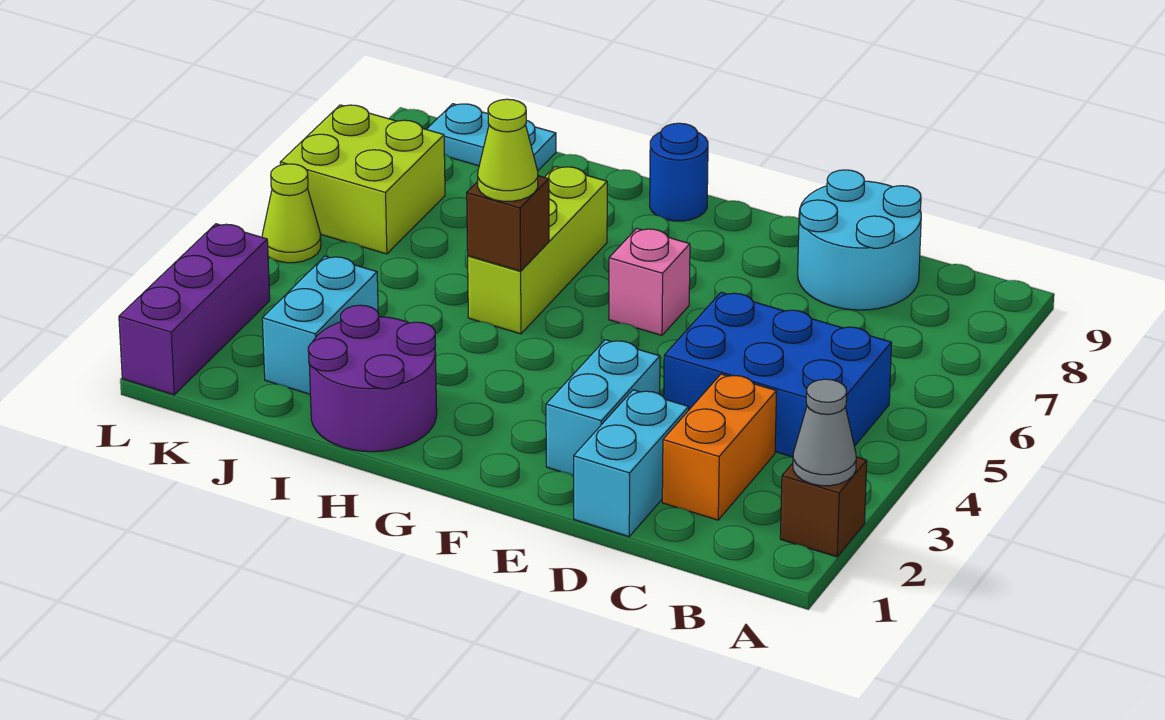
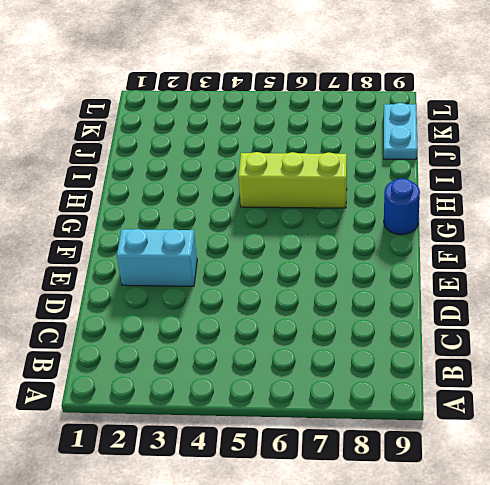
none -> brown brick A2 level 1
none -> blue brick B4:D5 level 1
none -> orange brick C2:C3 level 1

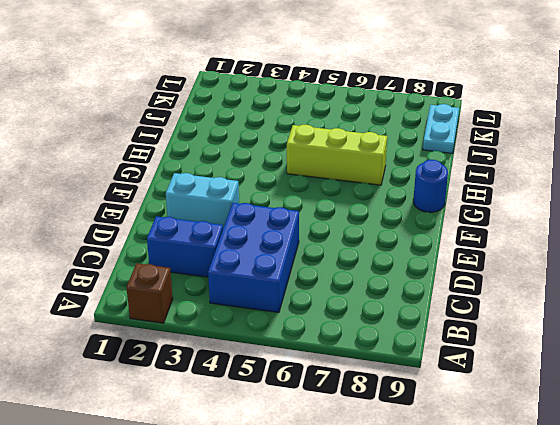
blue brick C2:C3 level 1 -> orange brick C2:C3 level 1
none -> cyan round brick C8:D9 level 1
none -> cyan brick D1:D2 level 1
none -> pink brick F6 level 1

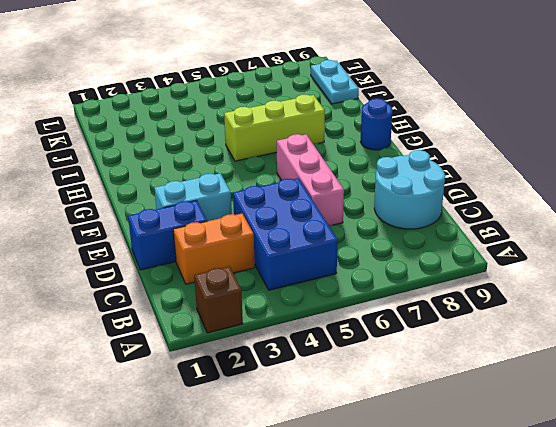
blue brick D1:D2 level 1 -> cyan brick D1:D2 level 1
pink brick D6:F6 level 1 -> pink brick F6 level 1
none -> purple round brick H1:I2 level 1
none -> cyan brick J2:J3 level 1
none -> lime brick K6:L7 level 1

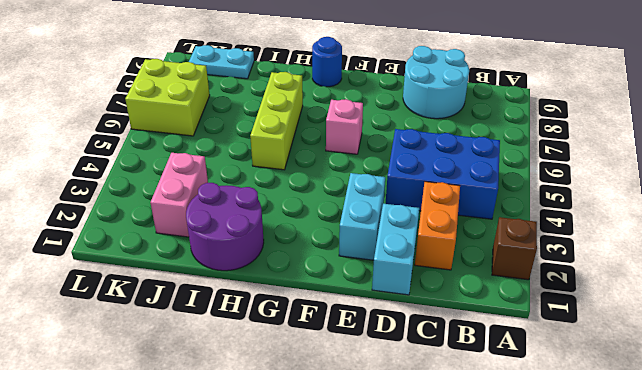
pink brick J2:J3 level 1 -> cyan brick J2:J3 level 1
none -> purple brick L1:L3 level 1
none -> lime cone L5 level 1
none -> grey cone A2 level 2

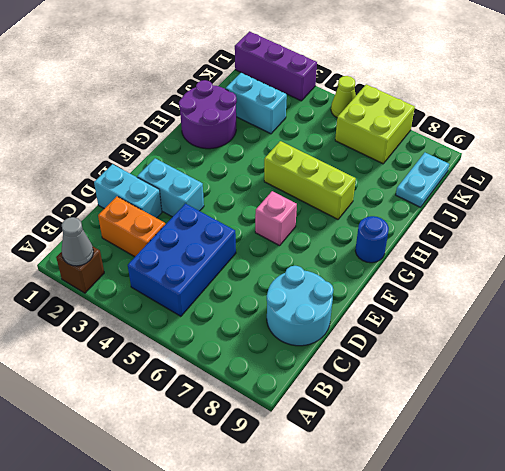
none -> brown brick H5 level 2
none -> lime cone H5 level 3

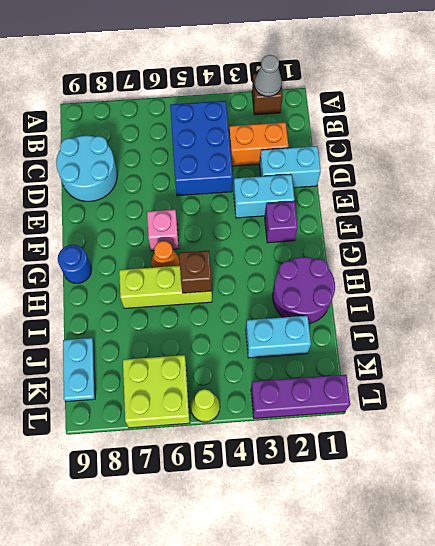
purple brick F2 level 1 -> none
orange cone G6 level 1 -> none
none -> lime cone H5 level 3

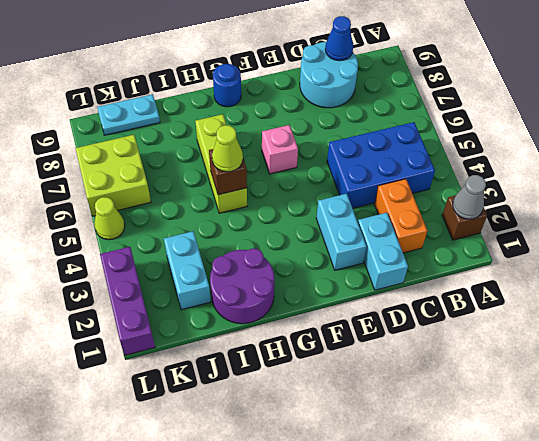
blue cone C9 level 2 -> none

